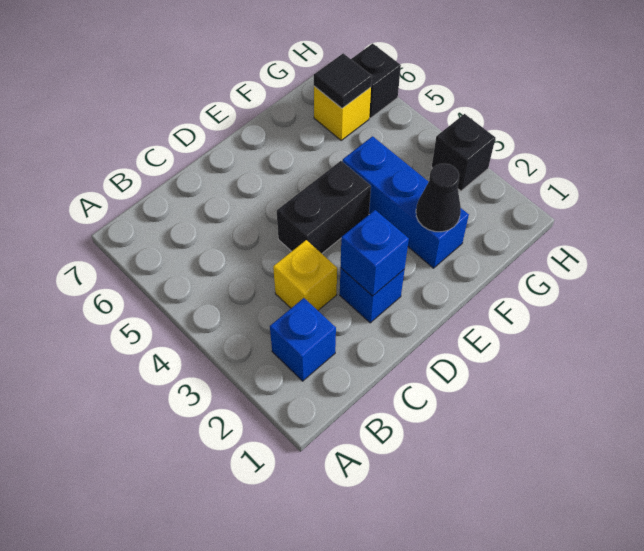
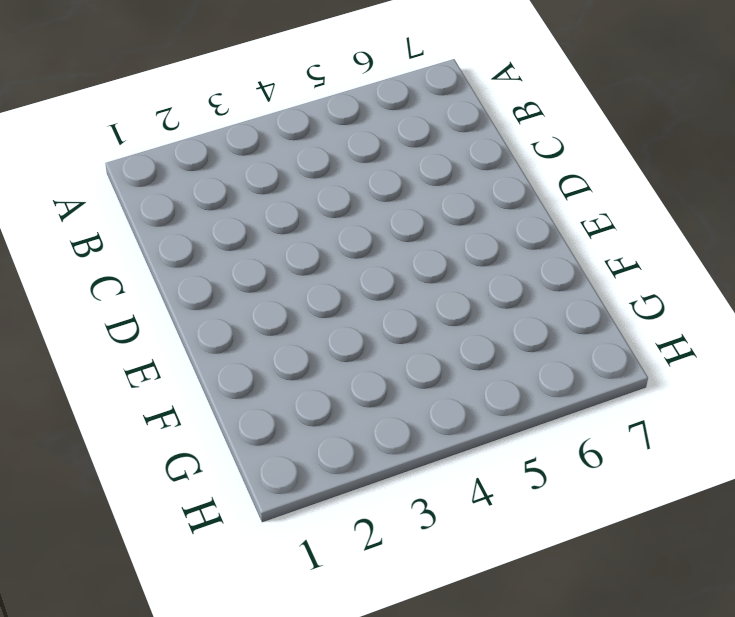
none -> blue brick B2 level 1
none -> yellow brick C3 level 1

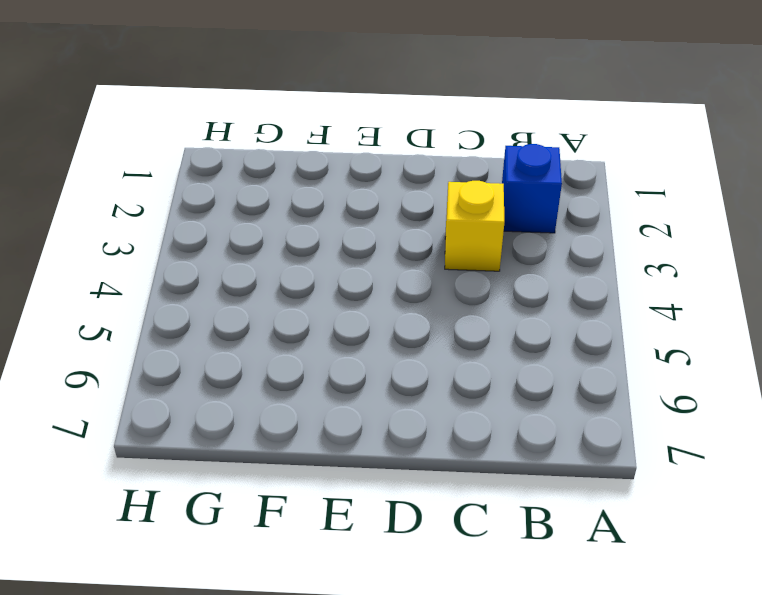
none -> blue brick D2 level 1
none -> black brick D4:E4 level 1

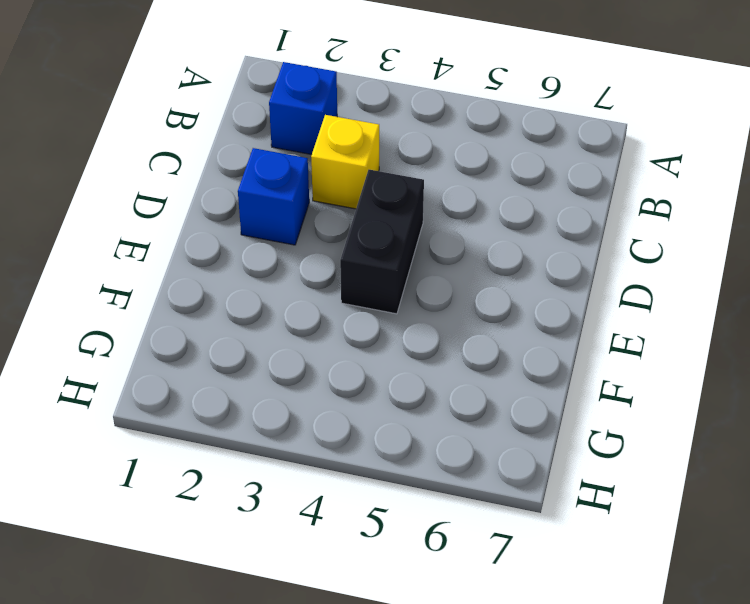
none -> blue brick F2:F4 level 1
none -> yellow brick G6 level 1

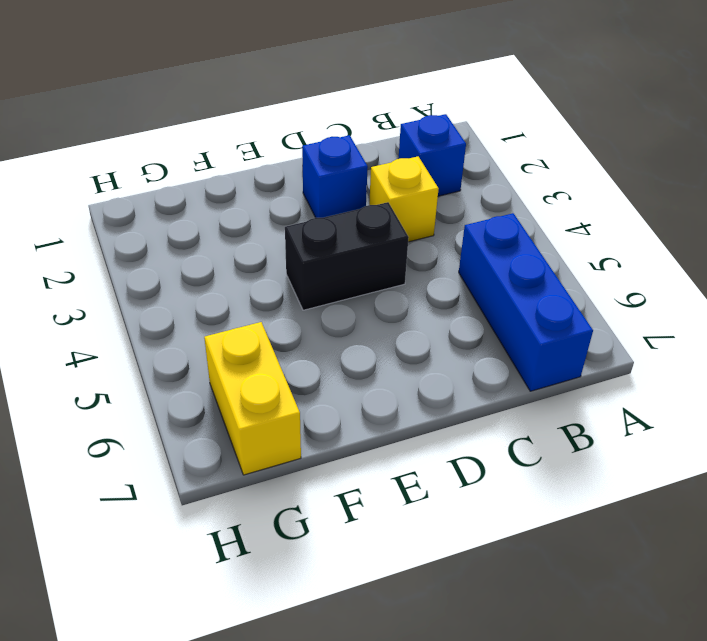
blue brick B5:B7 level 1 -> blue brick F2:F4 level 1
yellow brick G6:G7 level 1 -> yellow brick G6 level 1
none -> black brick H3 level 1
none -> black brick H6 level 1

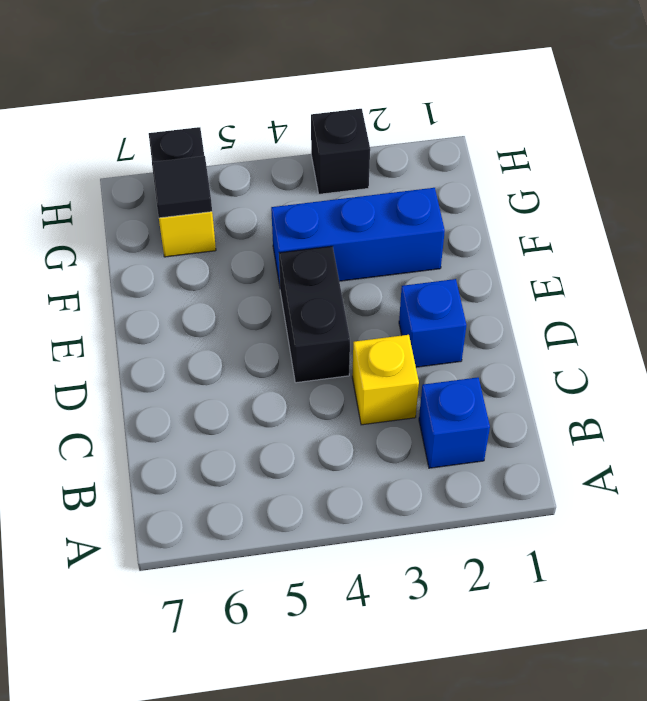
none -> blue brick D2 level 2
none -> black cone F2 level 2

